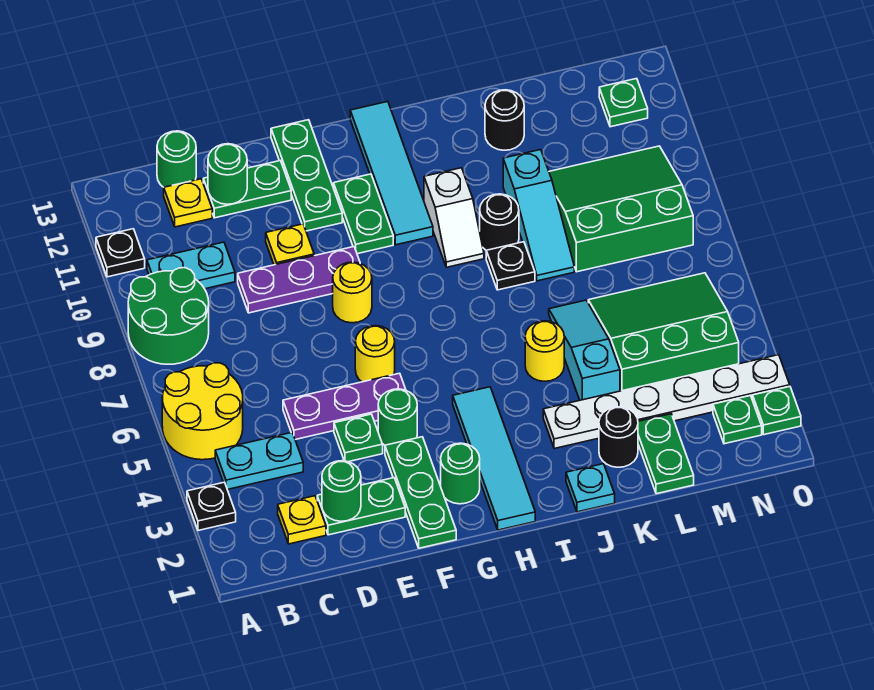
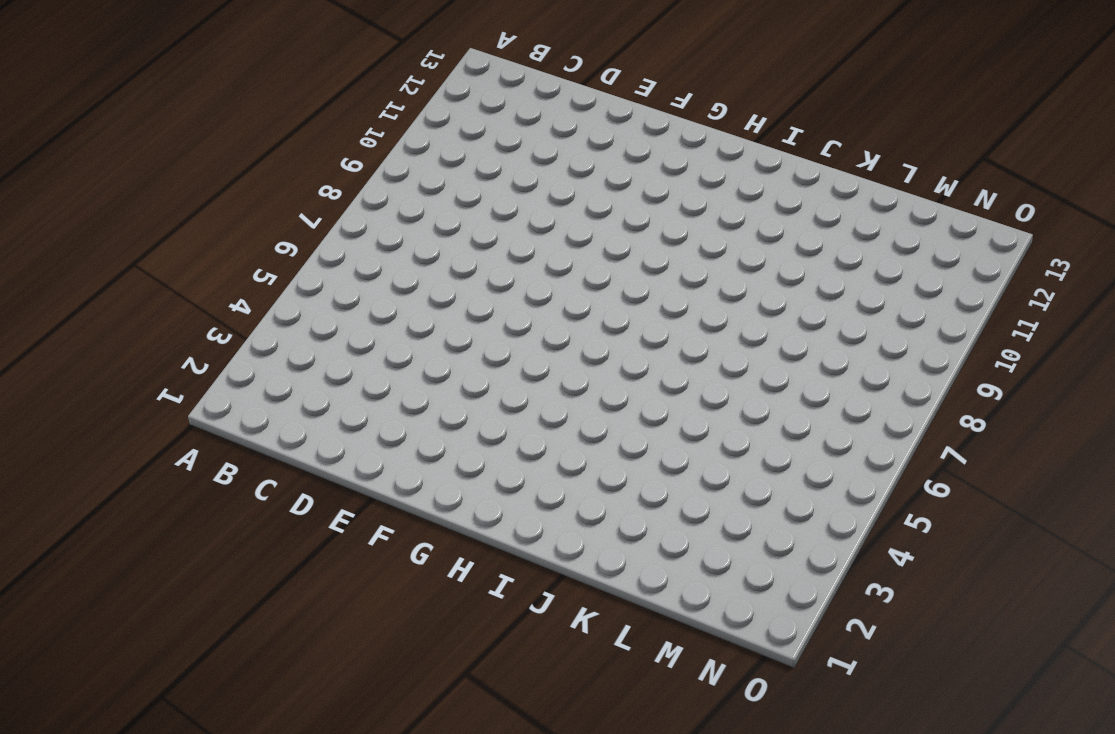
none -> black plate A3 level 1
none -> yellow round brick A5:B6 level 1
none -> green round brick A8:B9 level 1
none -> black plate A11 level 1

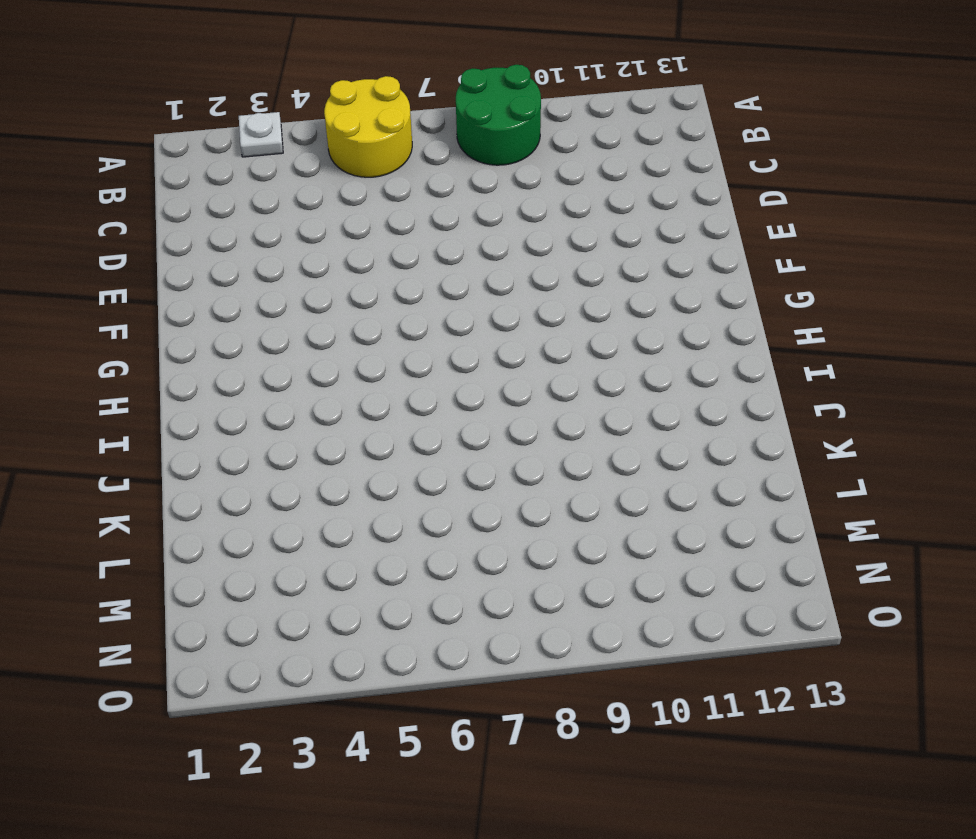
white plate A3 level 1 -> black plate A3 level 1
none -> black plate A11 level 1
none -> cyan plate B4:C4 level 1
none -> cyan plate B10:C10 level 1
none -> yellow plate C2 level 1

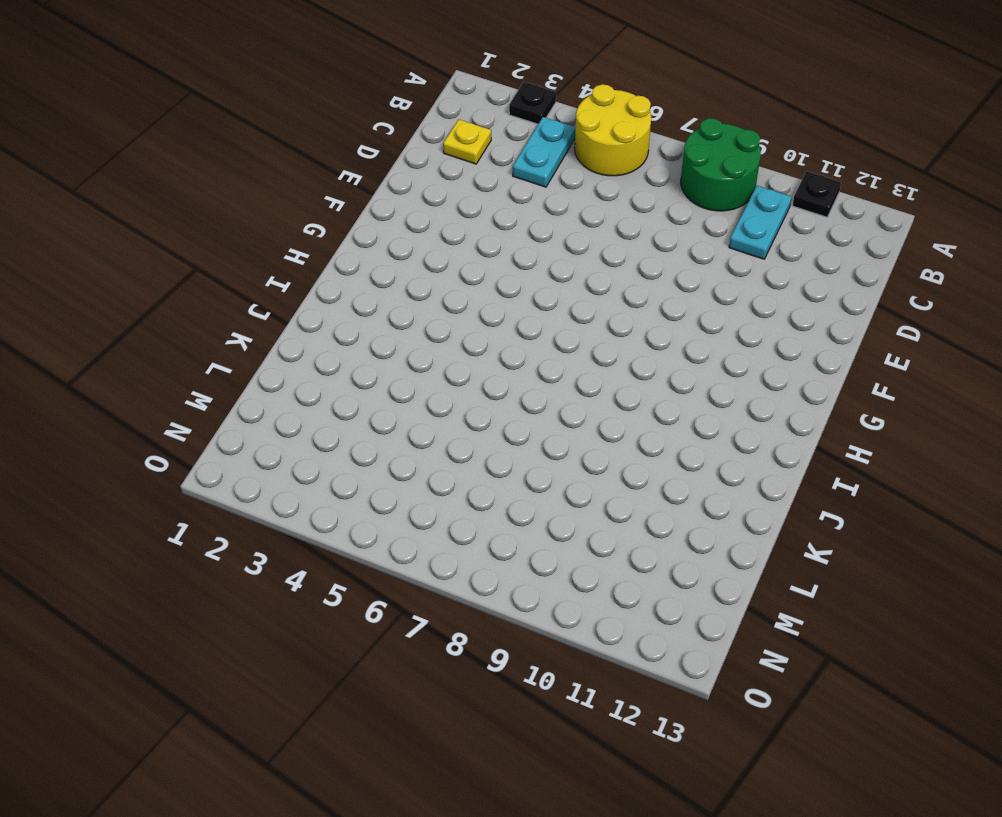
none -> yellow plate C12 level 1
none -> green round brick C13 level 1
none -> green plate D2:E2 level 1
none -> purple plate D5:F5 level 1

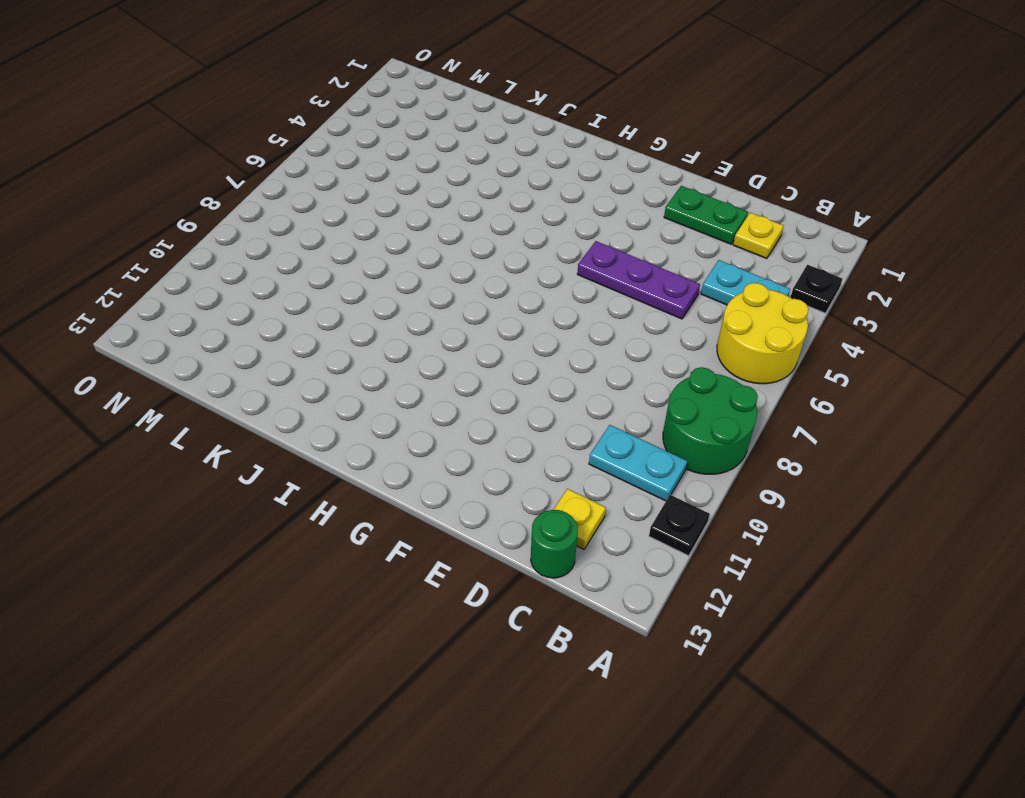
none -> purple plate D9:F9 level 1
none -> green plate D12:E12 level 1
none -> green plate E4 level 1
none -> yellow plate E10 level 1

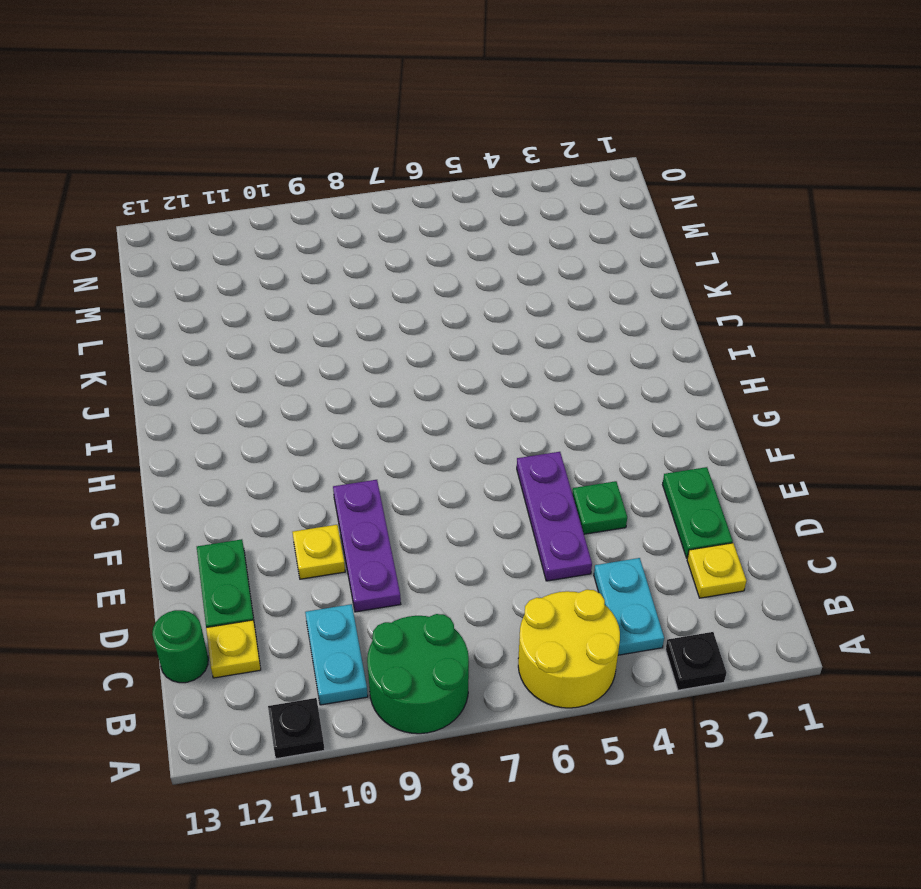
none -> green plate F1:F3 level 1
none -> green round brick F4 level 1
none -> yellow round brick F6 level 1
none -> yellow round brick F8 level 1

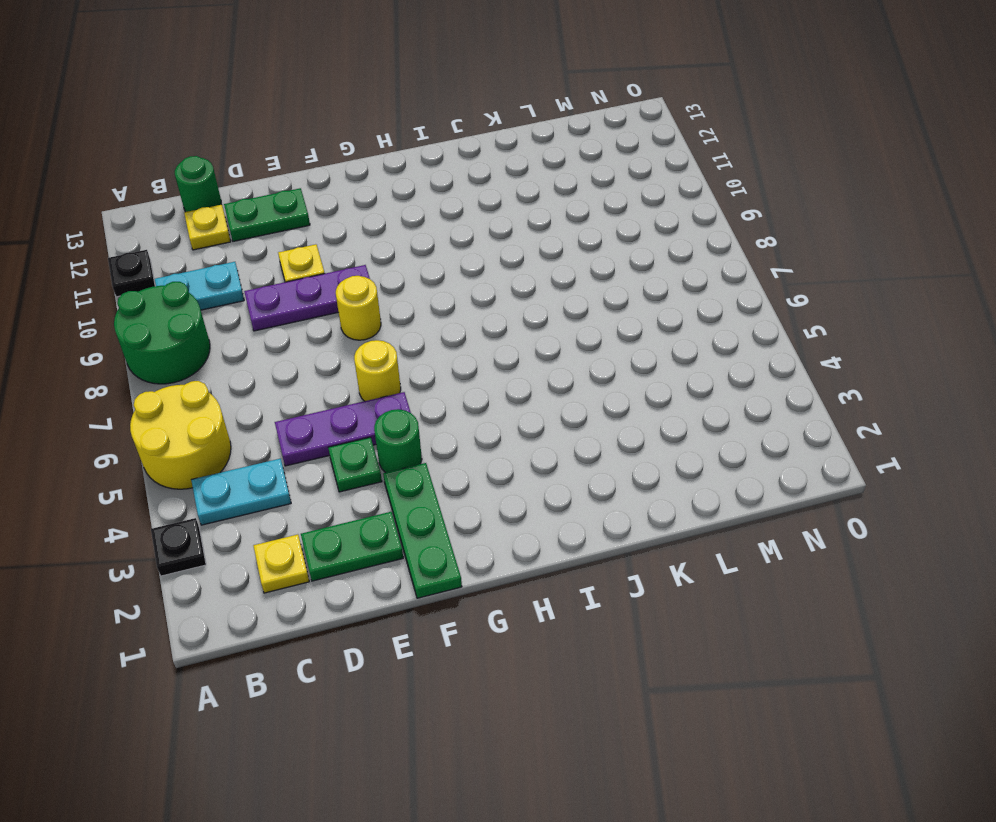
none -> green plate F11:F13 level 1
none -> green round brick G2 level 1
none -> green plate G10:G11 level 1
none -> cyan tile H1:H4 level 1

